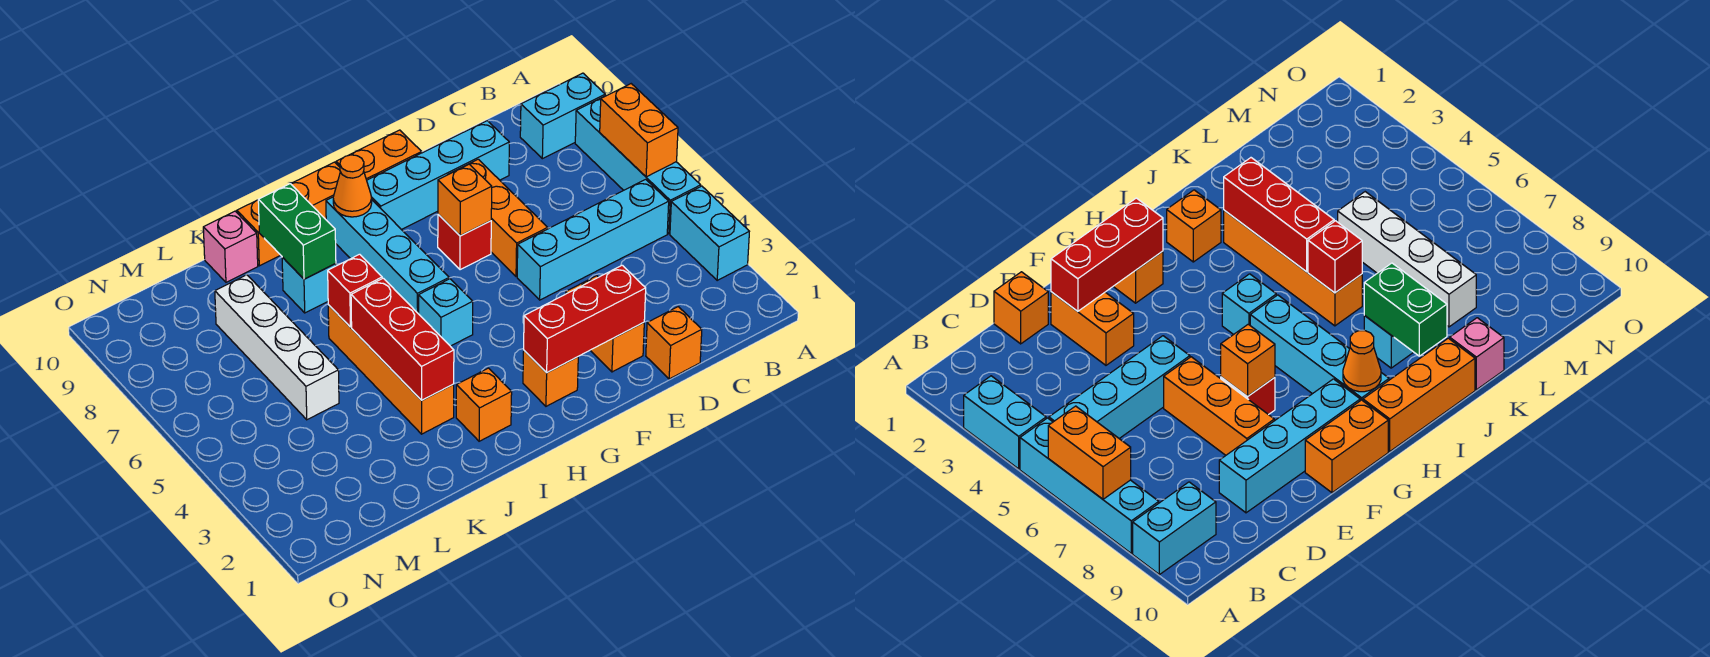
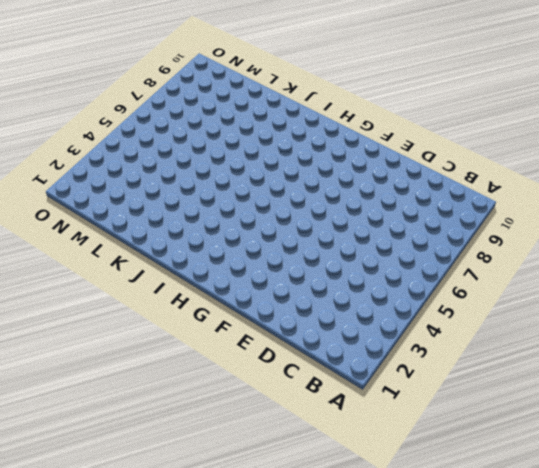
none -> cyan brick A3:A4 level 1
none -> cyan brick A5:A8 level 1
none -> cyan brick A9:B9 level 1

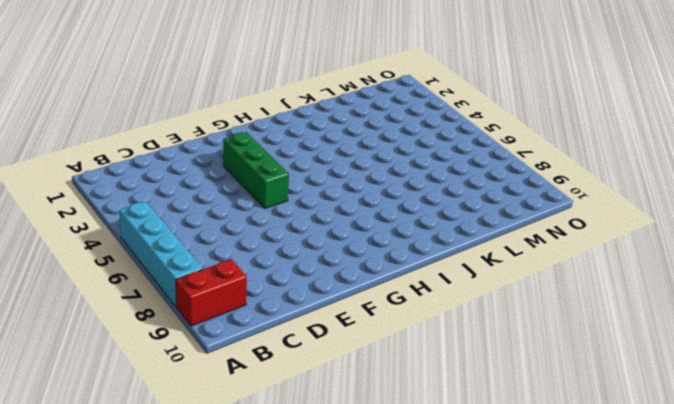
red brick A9:B9 level 1 -> cyan brick A9:B9 level 1
green brick F3:F5 level 1 -> none
none -> cyan brick A3:A4 level 1
none -> cyan brick B5:E5 level 1
none -> orange brick D1 level 1

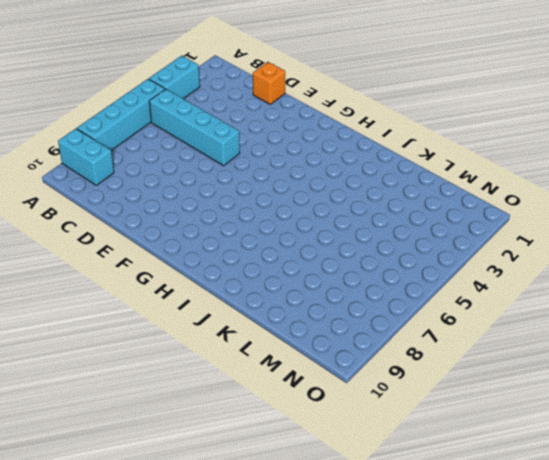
none -> cyan brick D9:G9 level 1
none -> orange brick E2:E3 level 1
none -> orange brick E6:E8 level 1

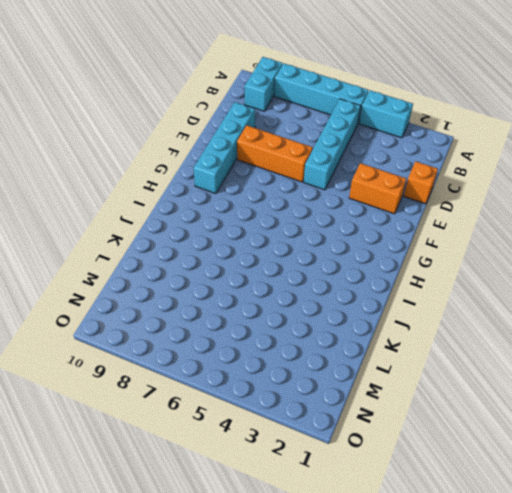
none -> red brick F7 level 1
none -> orange brick F10:G10 level 1
none -> orange brick G2 level 1

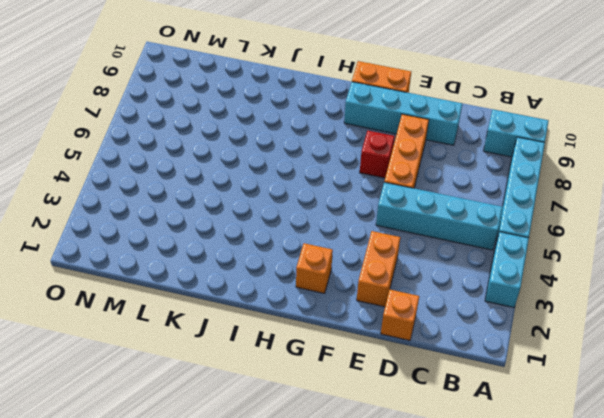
none -> cyan brick H5 level 1
none -> cyan brick H6:H9 level 1
none -> orange brick H10:J10 level 1

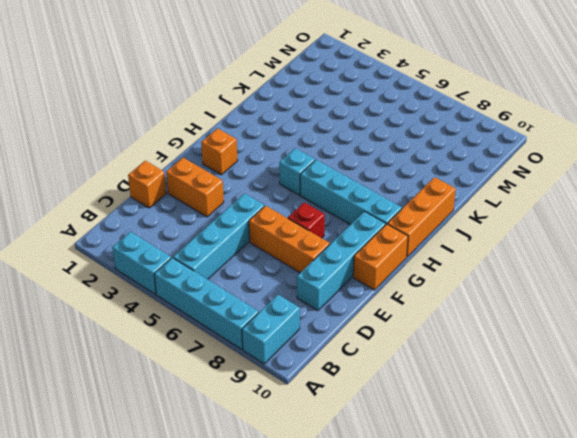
none -> orange brick I2 level 1
none -> orange brick J3:J6 level 1
none -> cyan brick J8 level 1

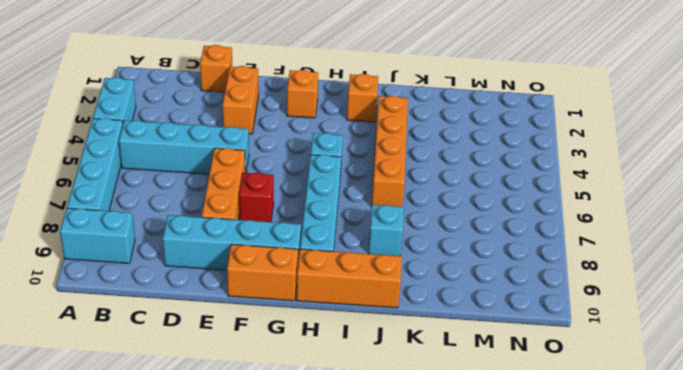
none -> pink brick K10 level 1
none -> white brick L5:L8 level 1
none -> orange brick A6:A7 level 2

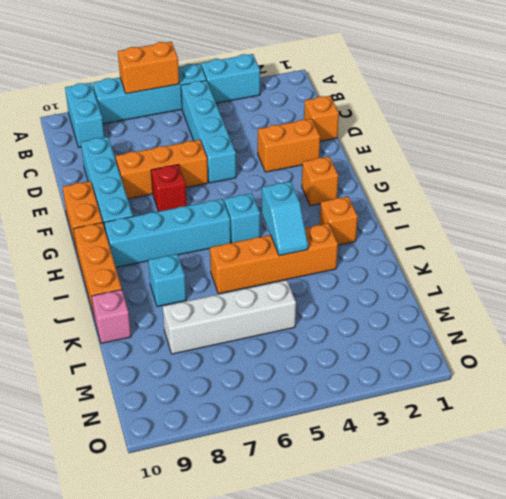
cyan slope I4:J4 level 2 top I -> red brick J3:J5 level 2
none -> red brick E2:G2 level 2
none -> orange brick F7 level 2
none -> orange cone H9 level 2

